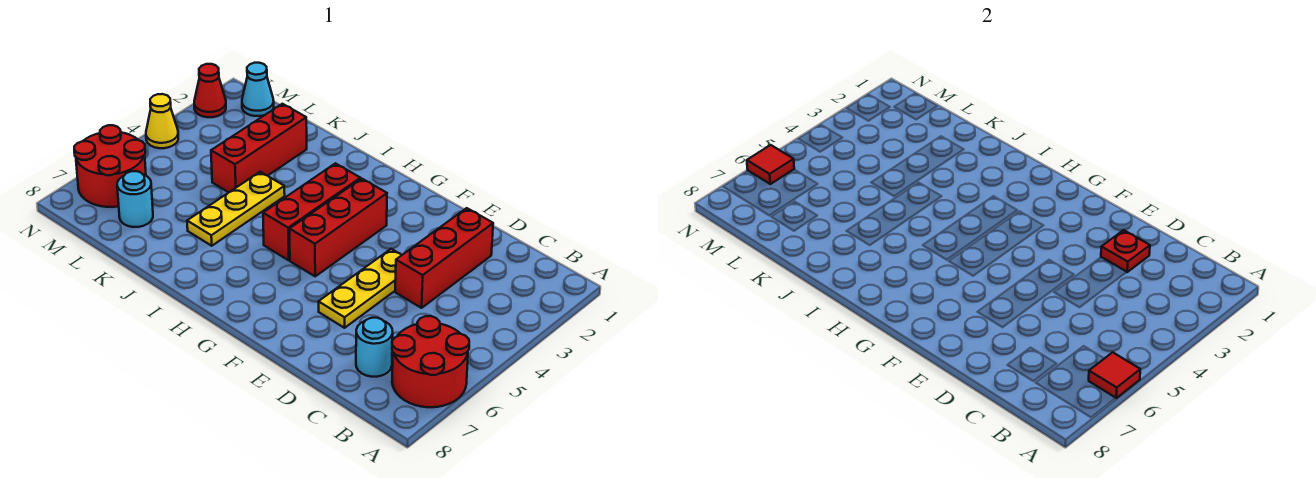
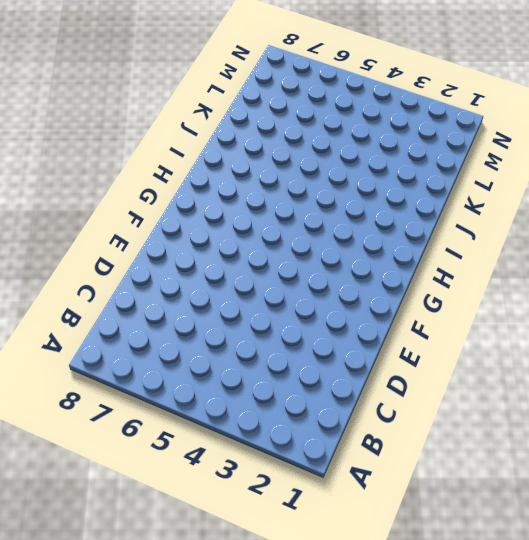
none -> red round brick A6:B7 level 1
none -> cyan round brick C7 level 1
none -> red brick D2:D4 level 1

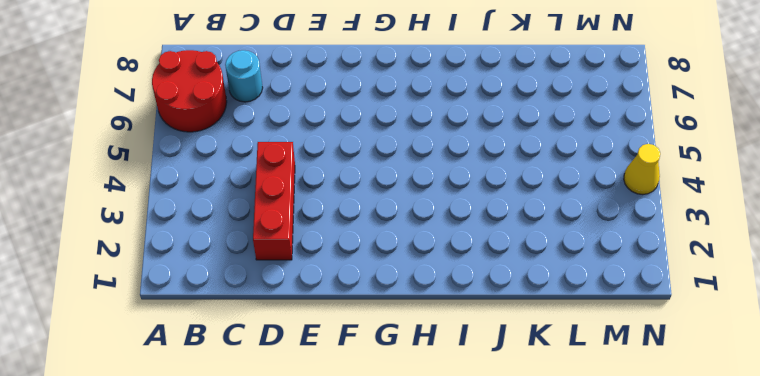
none -> yellow plate E4:E6 level 1
none -> red brick G3:G5 level 1
none -> red brick H3:H5 level 1

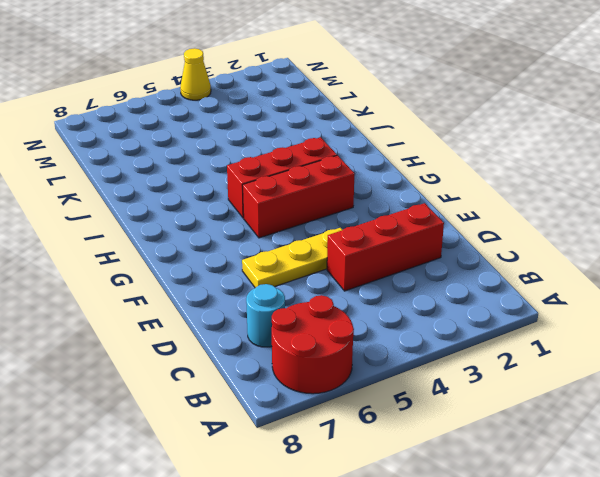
none -> yellow plate J4:J6 level 1
none -> red brick K2:K4 level 1
none -> cyan round brick L7 level 1

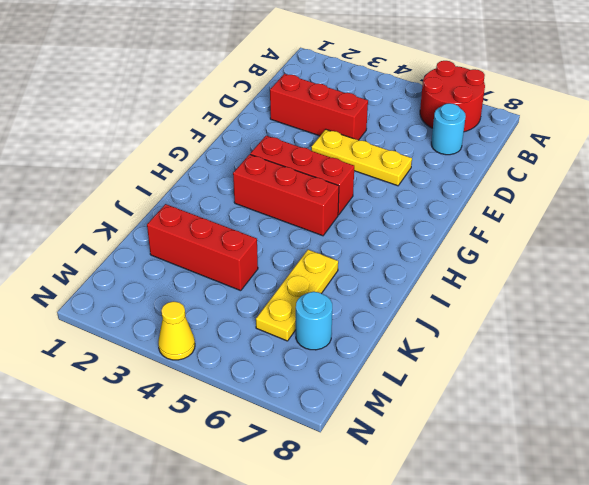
yellow plate J6:L6 level 1 -> yellow plate J4:J6 level 1
none -> cyan cone M1 level 1
none -> red round brick M6:N7 level 1
none -> red cone N2 level 1

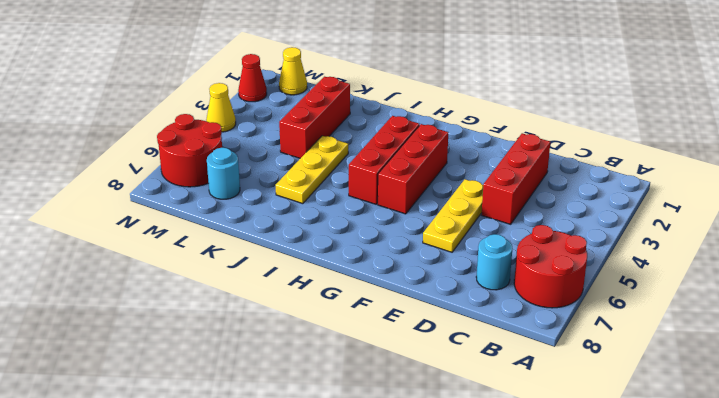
yellow cone M1 level 1 -> cyan cone M1 level 1
none -> red tile A6 level 2
none -> red plate D2 level 2
none -> red tile N6 level 2

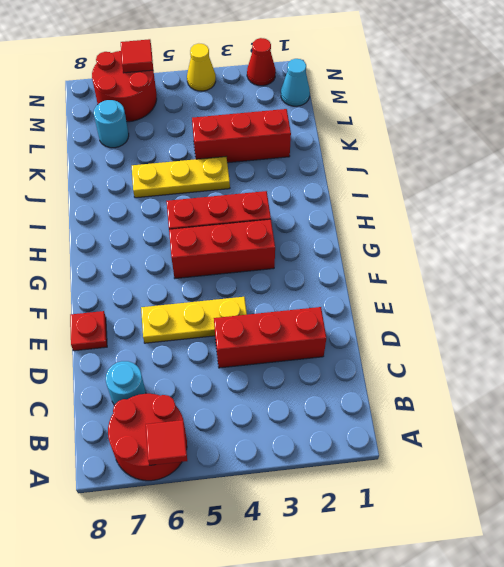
red plate E8 level 1 -> red plate D2 level 2

